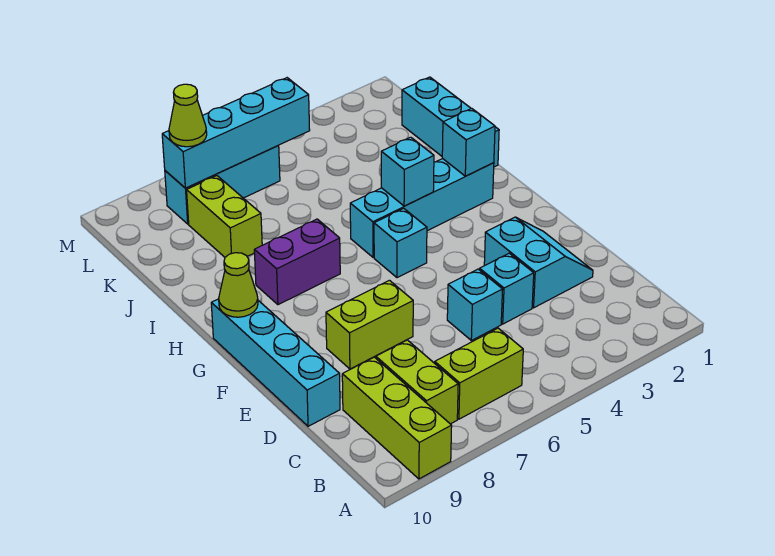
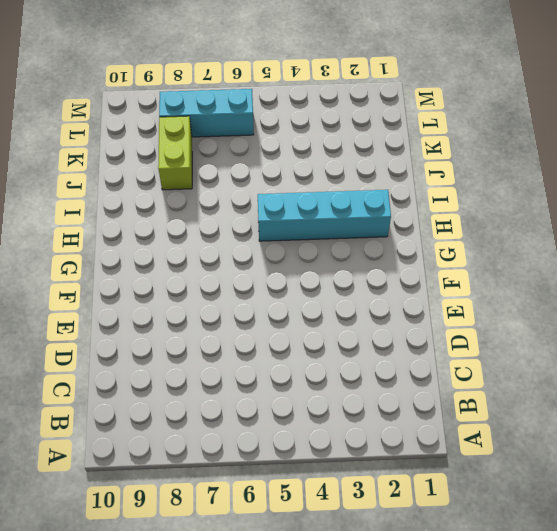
none -> lime brick A9:C9 level 1
none -> lime brick B6:B7 level 1
none -> lime brick B8:C8 level 1

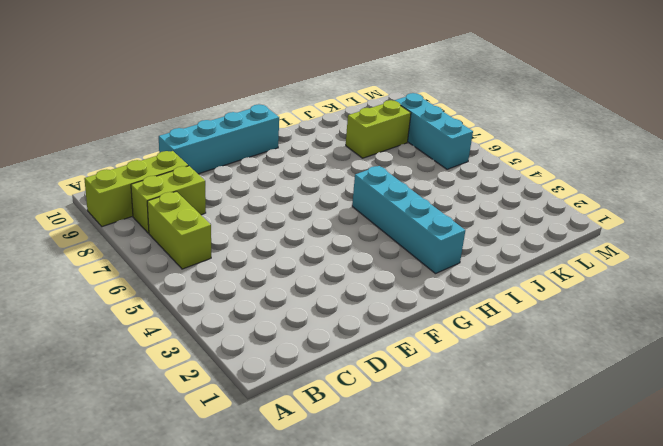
none -> cyan slope D2:E3 level 1 top 3
none -> cyan brick D4 level 1
none -> cyan brick D5 level 1

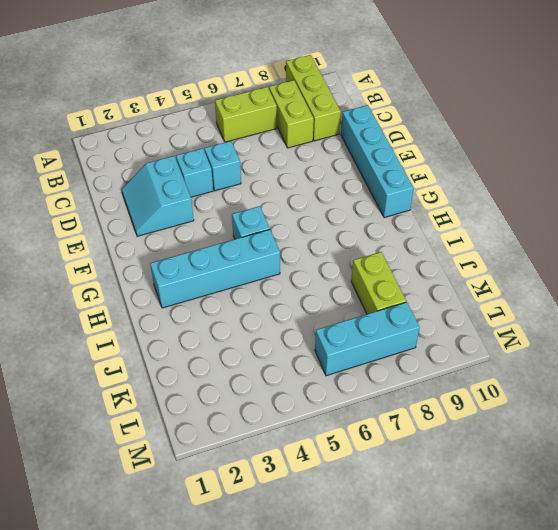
none -> lime brick E7:E8 level 1
none -> purple brick H7:H8 level 1
none -> cyan brick I1:K1 level 1

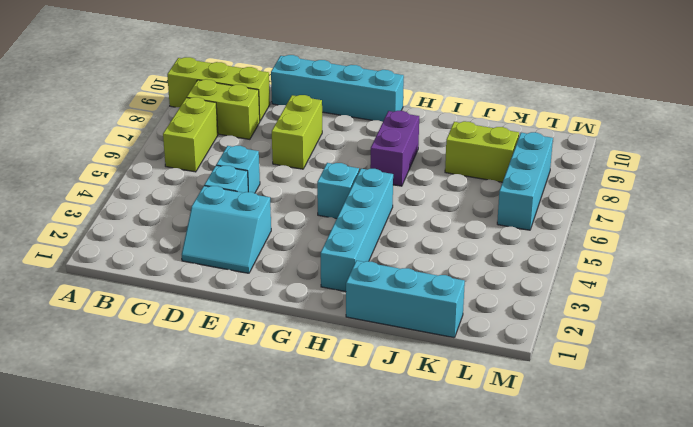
none -> lime cone G10 level 2
none -> cyan brick H2 level 2
none -> cyan brick H4 level 2

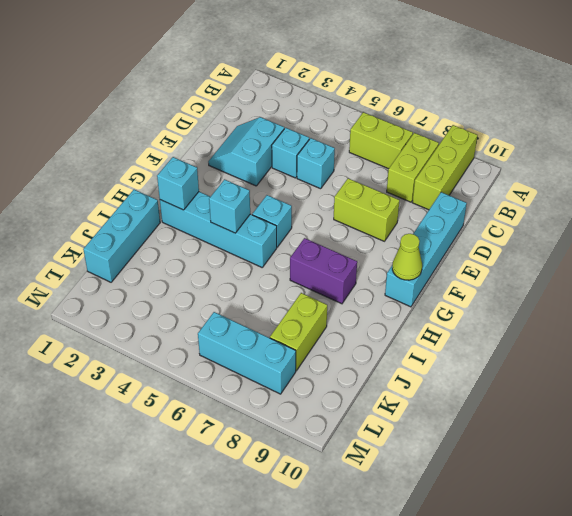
none -> cyan brick L5:L8 level 2
none -> lime cone L8 level 3

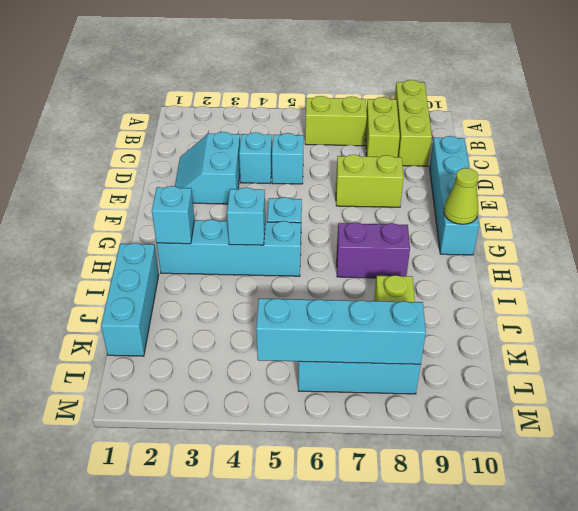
none -> lime cone L8 level 3

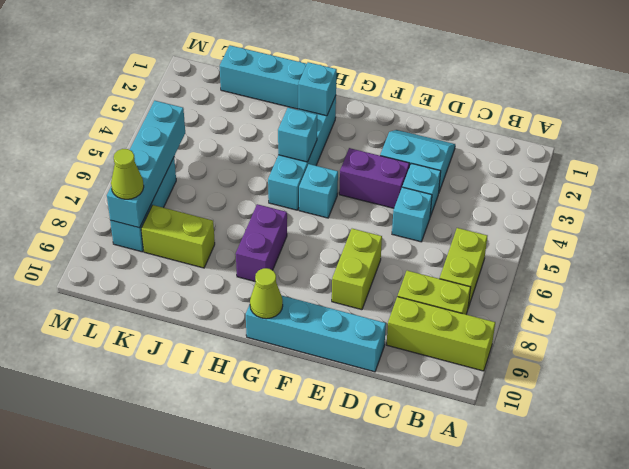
purple brick E4:F4 level 1 -> none

